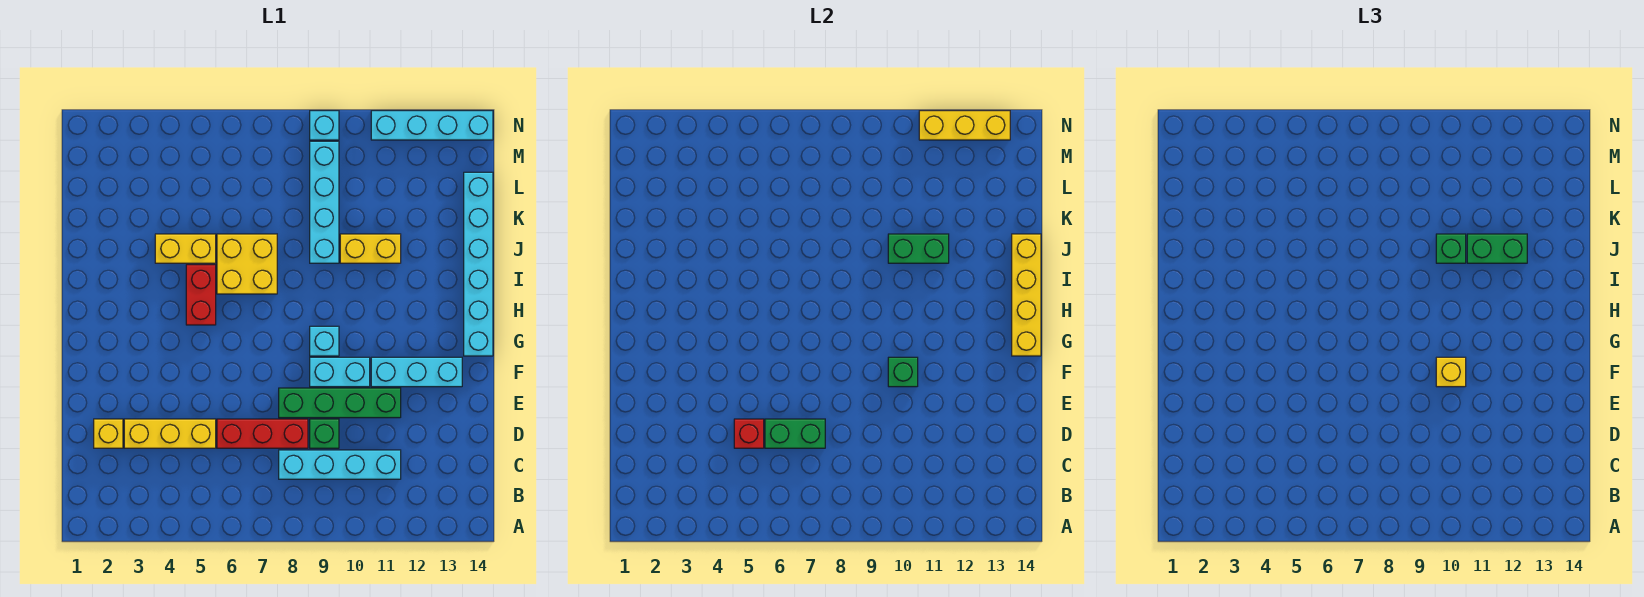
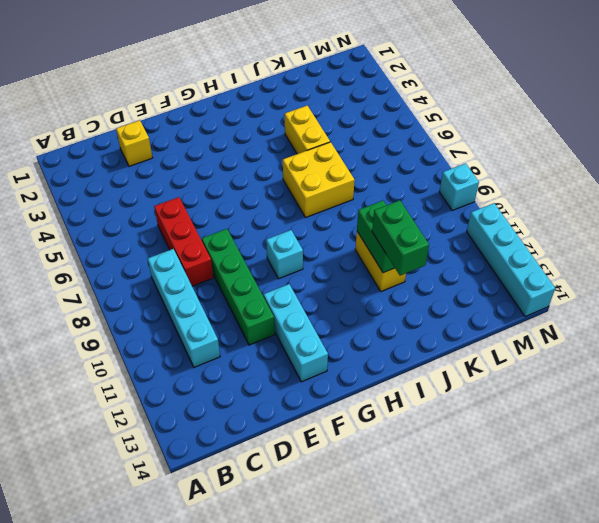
none -> yellow brick D3:D5 level 1
none -> green brick D9 level 1
none -> cyan brick F9:F10 level 1

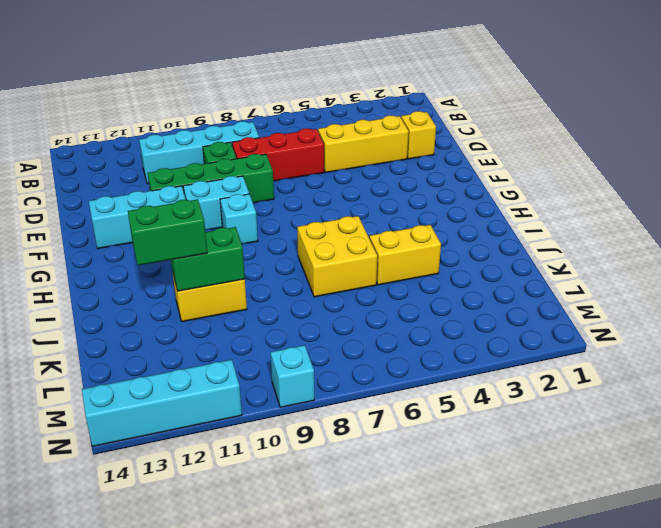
none -> cyan brick G14:L14 level 1
none -> red brick H5:I5 level 1
none -> cyan brick J9:M9 level 1

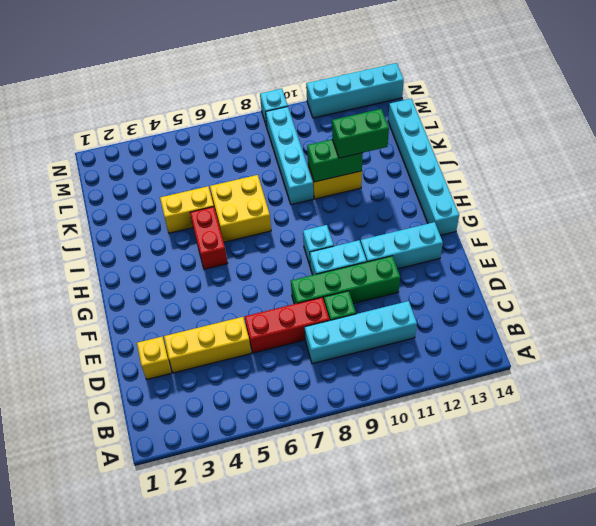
none -> red brick D5 level 2
none -> green brick D6:D7 level 2
none -> green brick F10 level 2

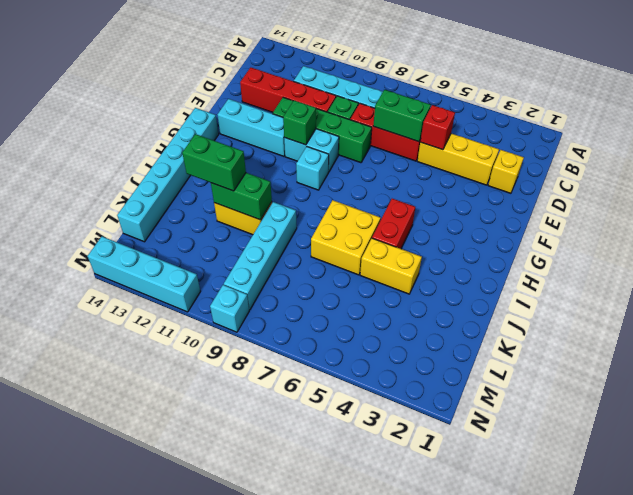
red brick D10:D13 level 1 -> none
none -> yellow brick G14:J14 level 2
none -> yellow brick N11:N13 level 2
none -> yellow brick F10 level 3

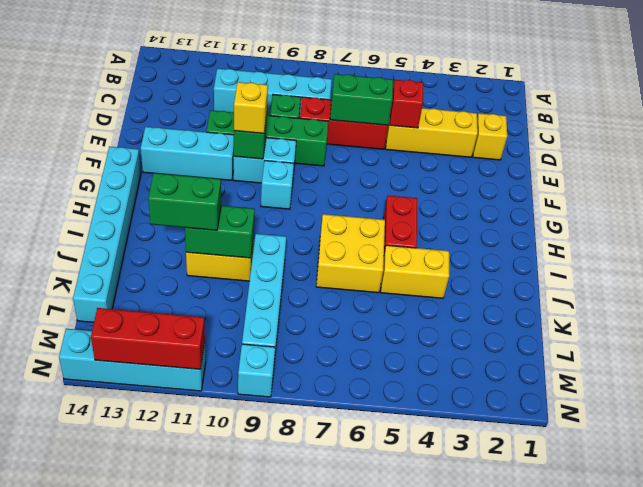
red brick N11:N13 level 2 -> yellow brick N11:N13 level 2
none -> yellow brick G14:J14 level 2
none -> green brick J10 level 3

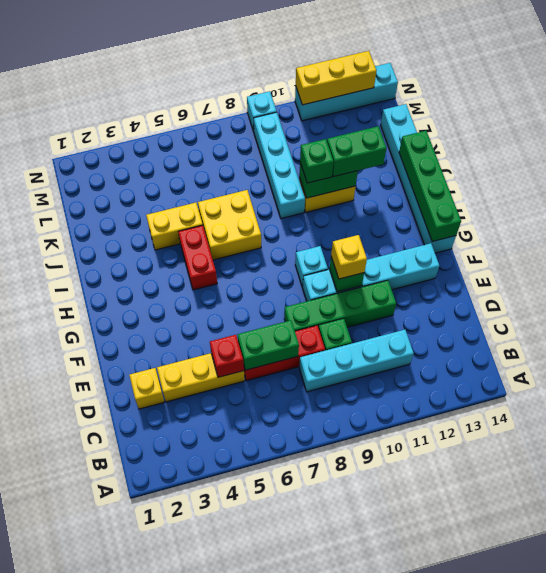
green brick G14:J14 level 2 -> yellow brick G14:J14 level 2

